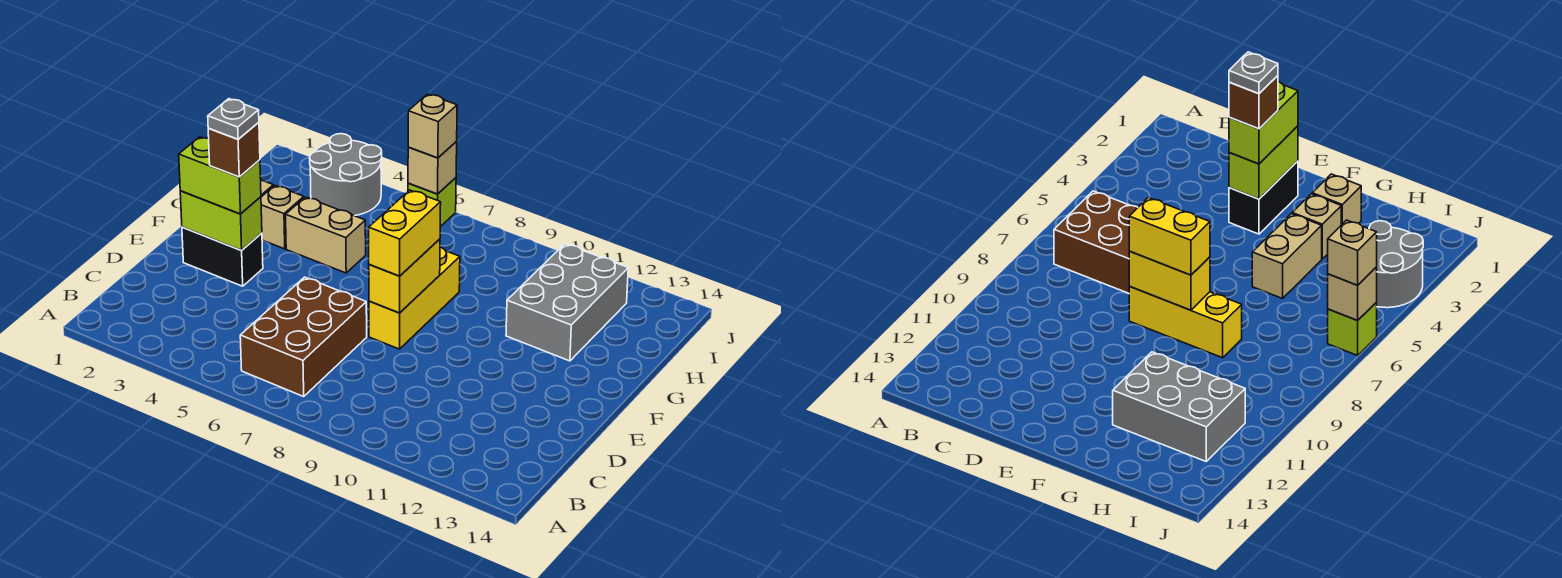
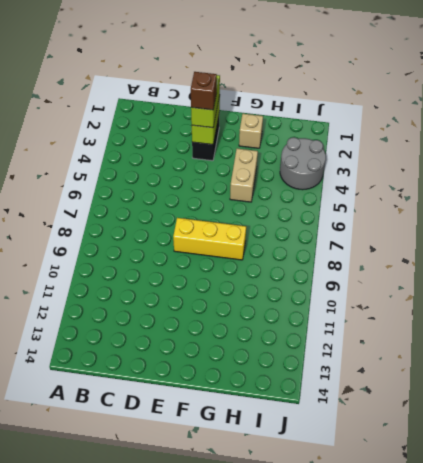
none -> brown brick B6:D7 level 1
none -> tan brick G3 level 1
none -> grey brick G11:I12 level 1

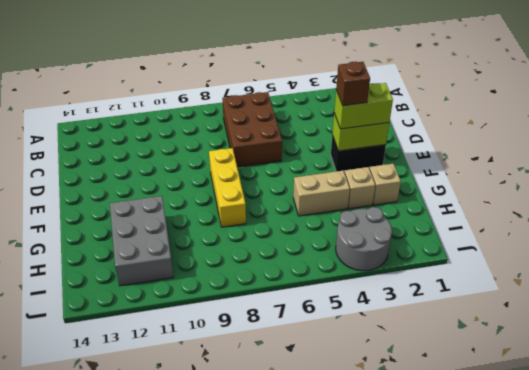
none -> lime brick J6 level 1
none -> yellow brick E8:F8 level 2
none -> tan brick J6 level 2

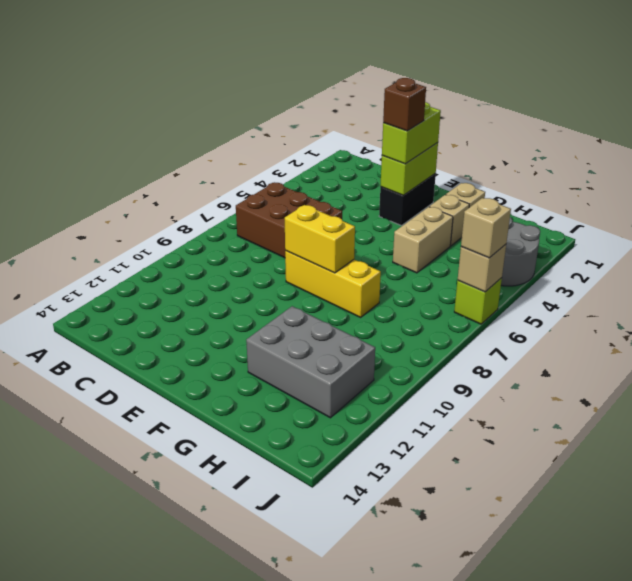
none -> yellow brick E8:F8 level 3
none -> grey plate E3 level 5

